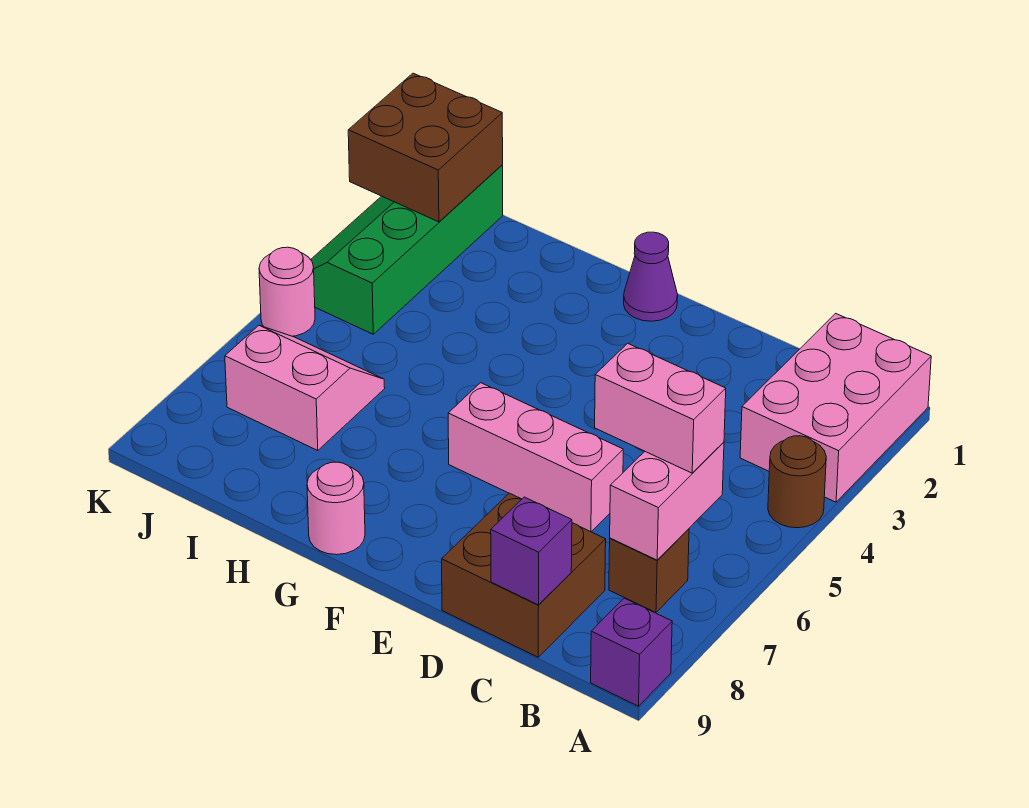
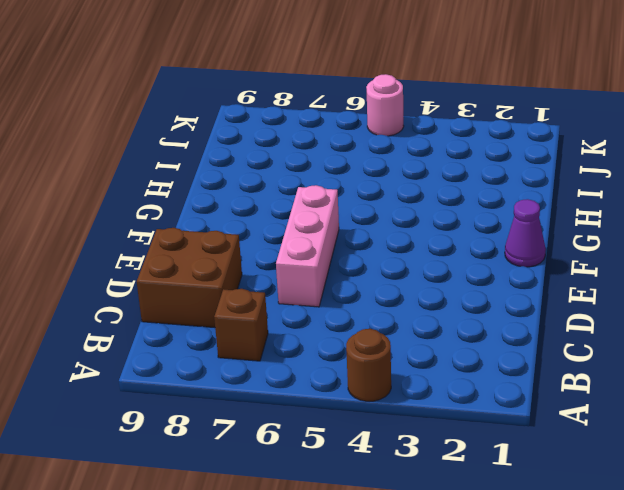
none -> pink brick A1:B3 level 1
none -> purple brick A9 level 1
none -> pink round brick G9 level 1

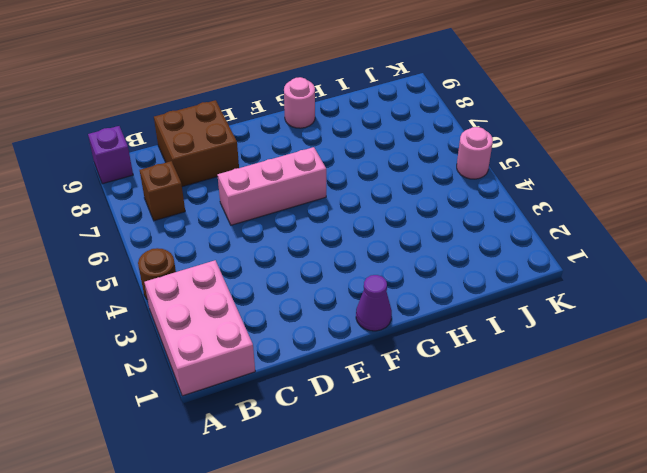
none -> pink slope I6:J7 level 1 top 7
none -> green slope J1:K4 level 1 top J
none -> pink brick B6:B7 level 2

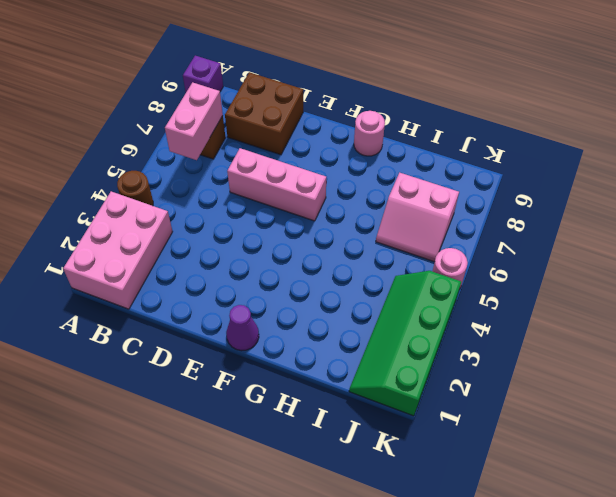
green slope J1:K4 level 1 top K -> green slope J1:K4 level 1 top J
none -> purple brick C9 level 2
none -> brown brick J1:K2 level 2
none -> pink brick B6:C6 level 3

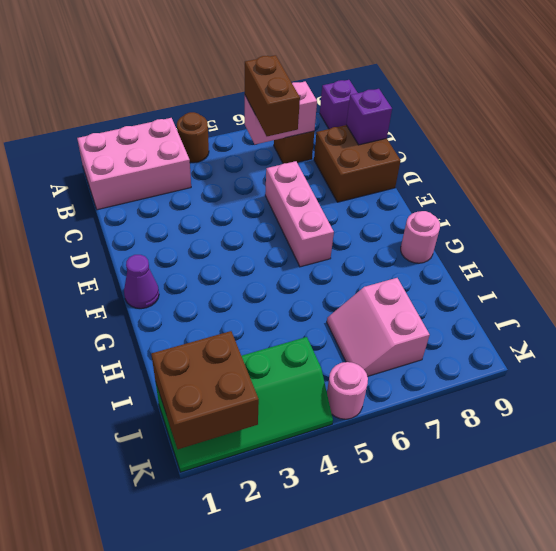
brown brick B6:C6 level 3 -> pink brick B6:C6 level 3

